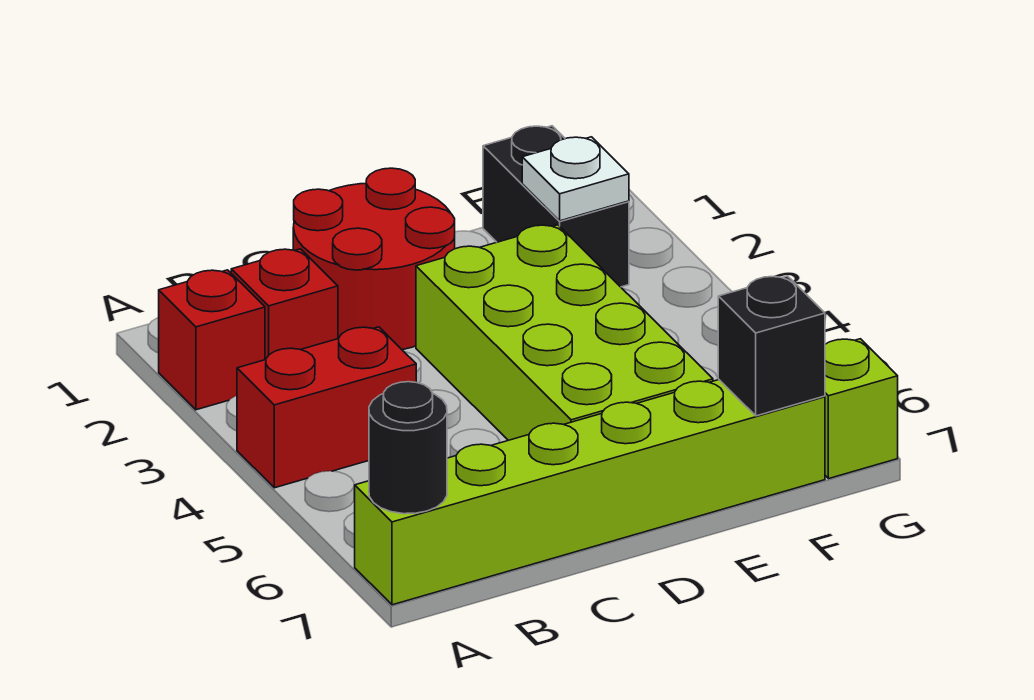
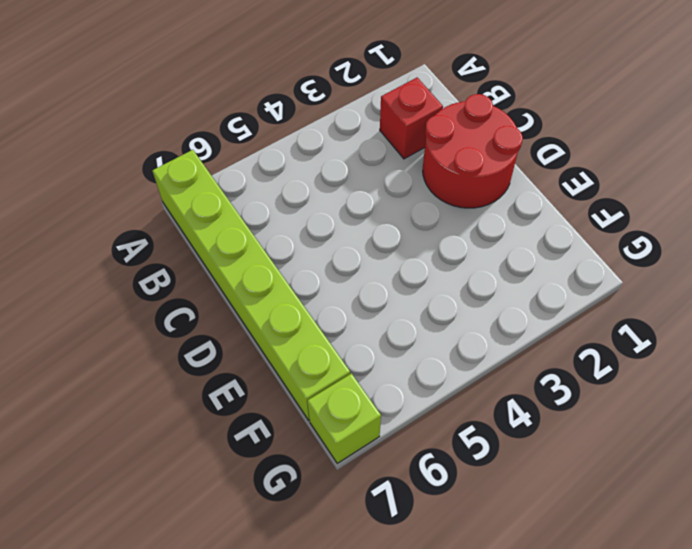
none -> red brick A2 level 1
none -> red brick A4:B4 level 1

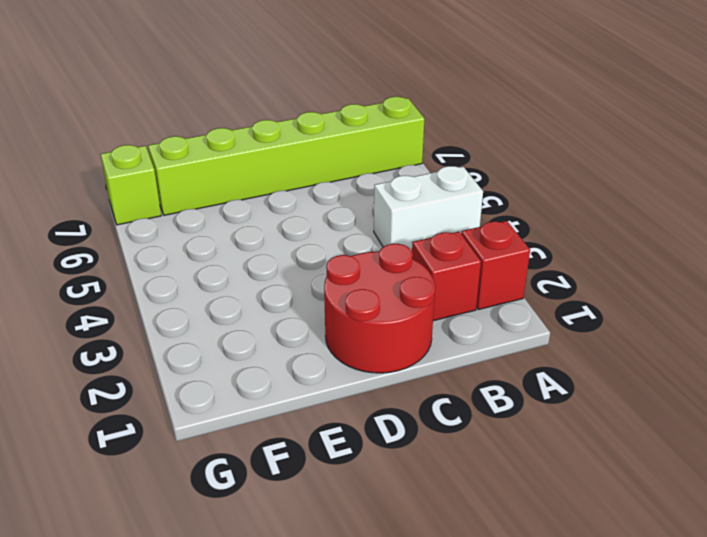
white brick A4:B4 level 1 -> red brick A4:B4 level 1
none -> lime brick D3:E6 level 1
none -> black brick F1:F2 level 1

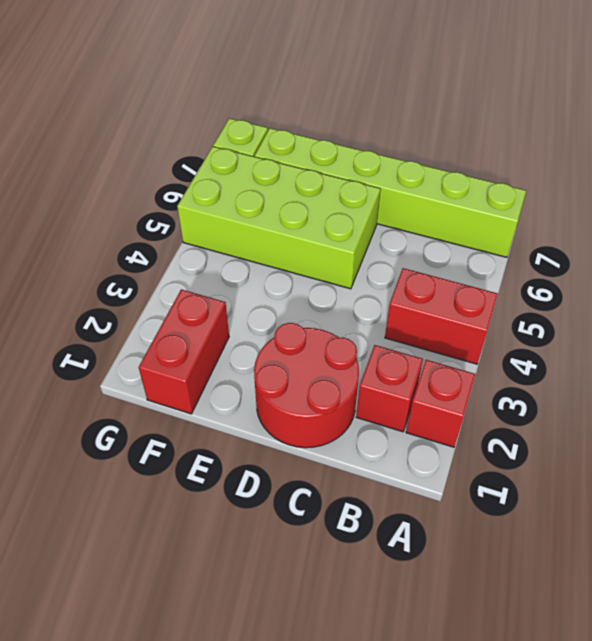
lime brick D5:G6 level 1 -> lime brick D3:E6 level 1
red brick F1:F2 level 1 -> black brick F1:F2 level 1
none -> black round brick A7 level 2
none -> white plate F2 level 2

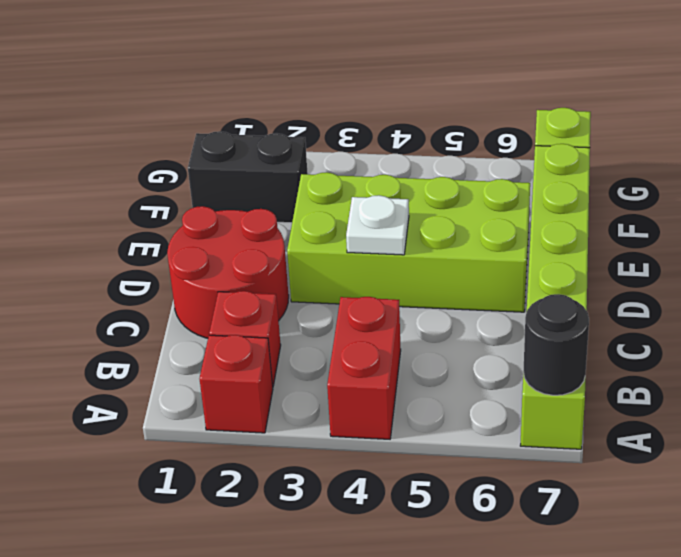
white plate D4 level 2 -> white plate F2 level 2
none -> black brick F7 level 2

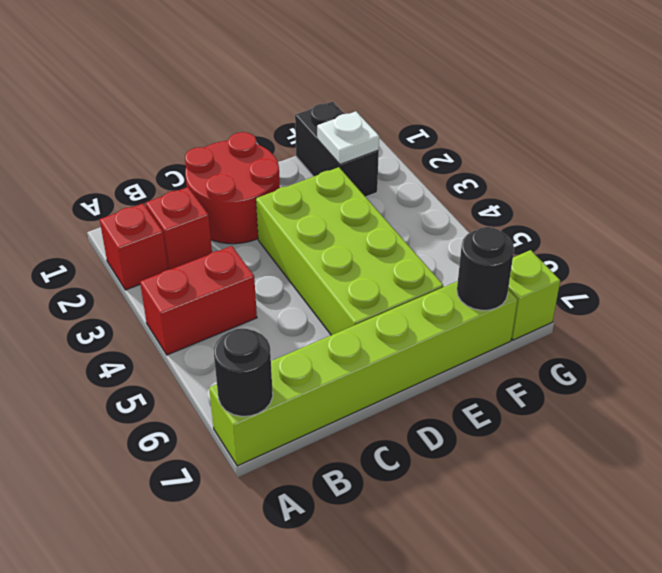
black round brick F7 level 2 -> black brick F7 level 2

